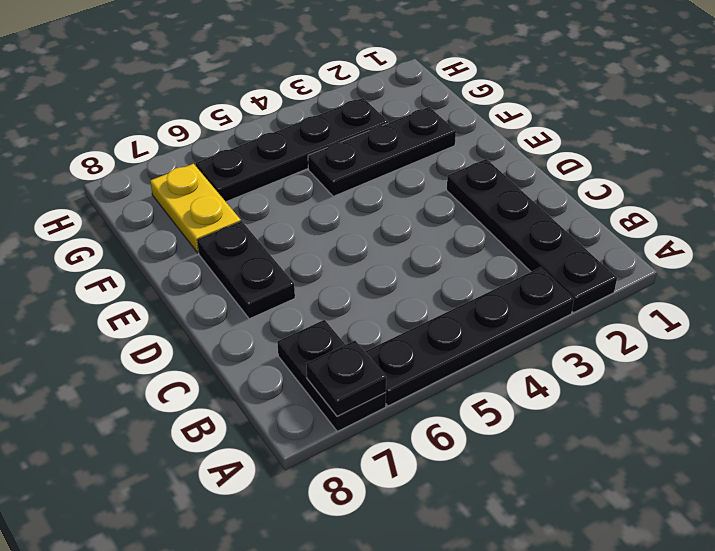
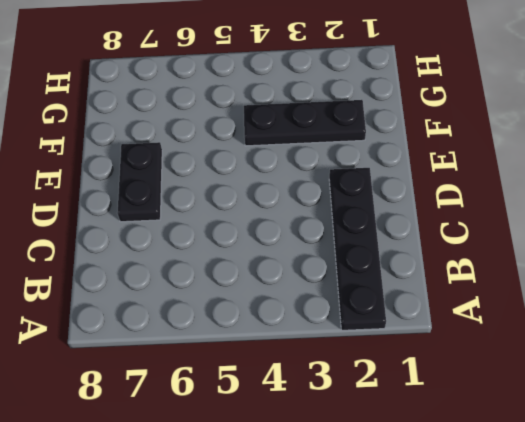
none -> black plate A3:A6 level 1
none -> black plate A7:B7 level 1

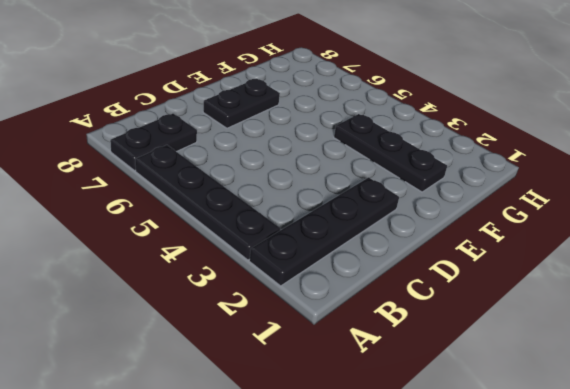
none -> yellow plate F7:G7 level 1
none -> black plate G3:G6 level 1

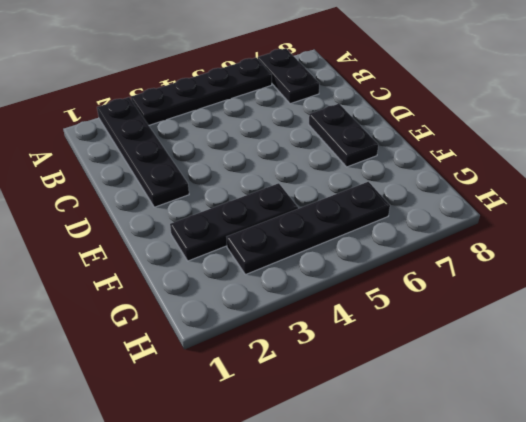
none -> yellow plate F7:G7 level 1
none -> black plate A7 level 2

